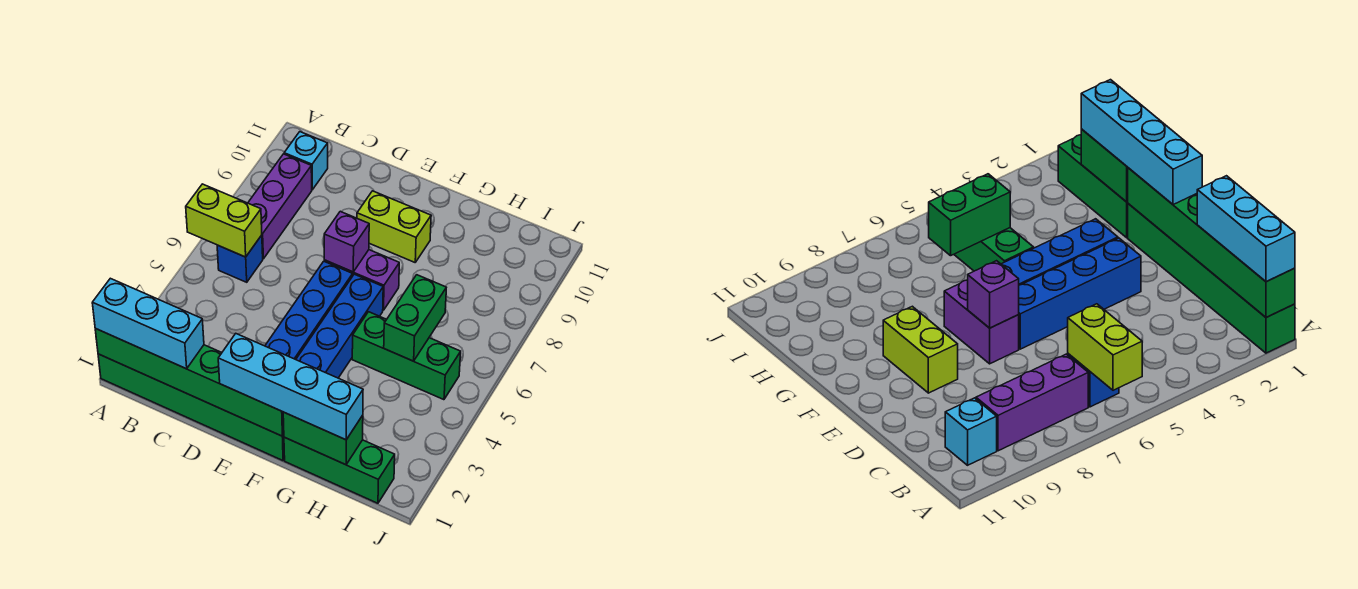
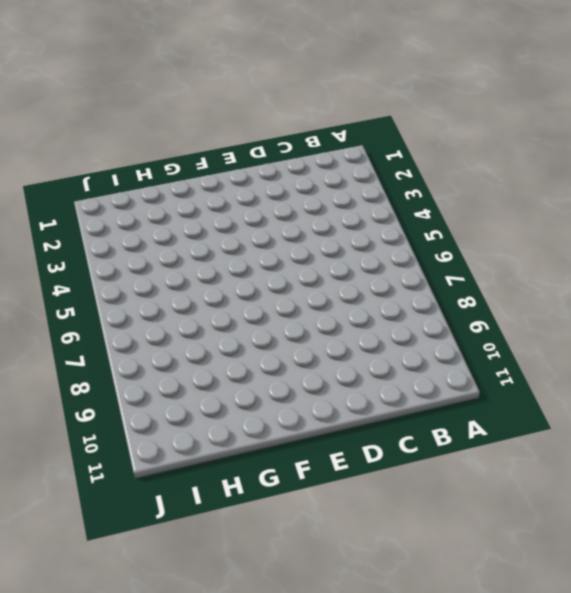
none -> green brick A1:F1 level 1
none -> blue brick B6 level 1
none -> purple brick B7:B9 level 1

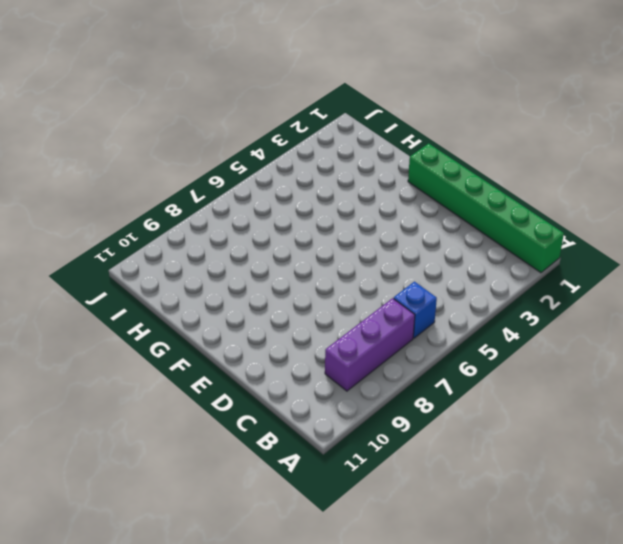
none -> cyan brick B10 level 1
none -> blue brick E3:E6 level 1
none -> purple brick E7:F7 level 1

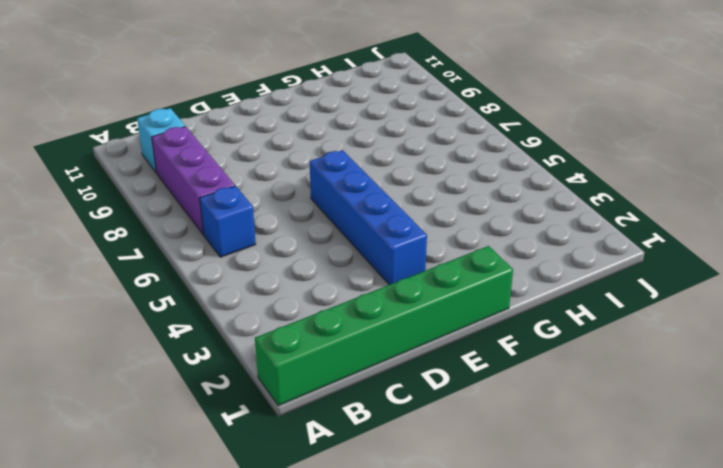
none -> purple brick E7:F7 level 1
none -> lime brick E9:F9 level 1
none -> blue brick F3:F6 level 1

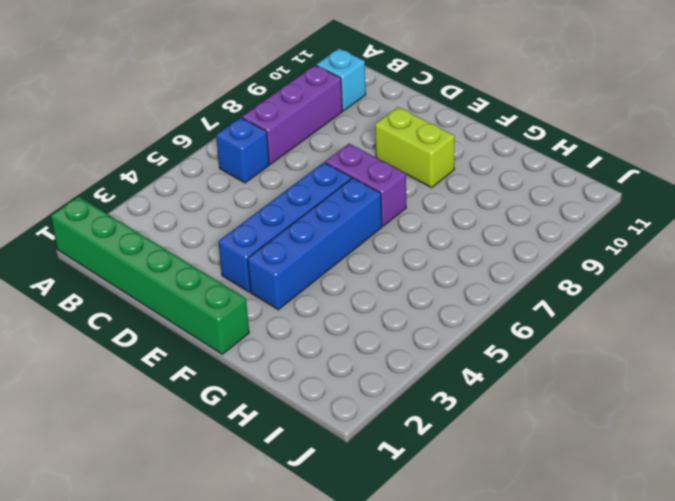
none -> green brick G1:I1 level 1
none -> green brick G5:I5 level 1
none -> green brick A1:F1 level 2

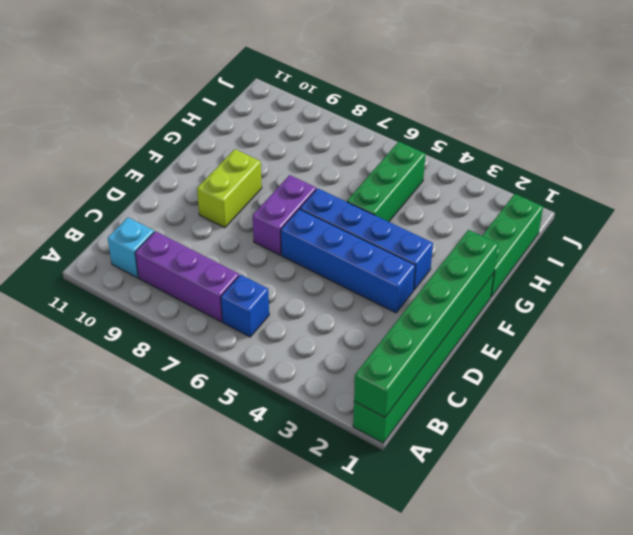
none -> lime brick A6:B6 level 2
none -> purple brick E7 level 2
none -> green brick G1:H1 level 2

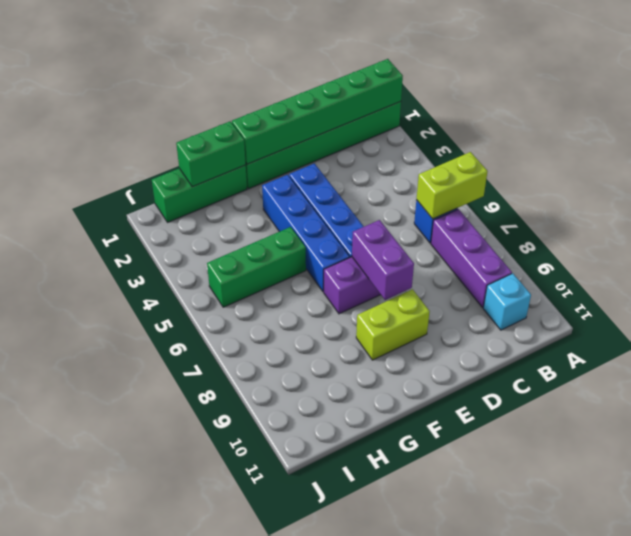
purple brick E7:E8 level 2 -> purple brick E7 level 2
none -> green brick H5:H6 level 2
none -> cyan brick A1:C1 level 3
none -> cyan brick E1:H1 level 3

